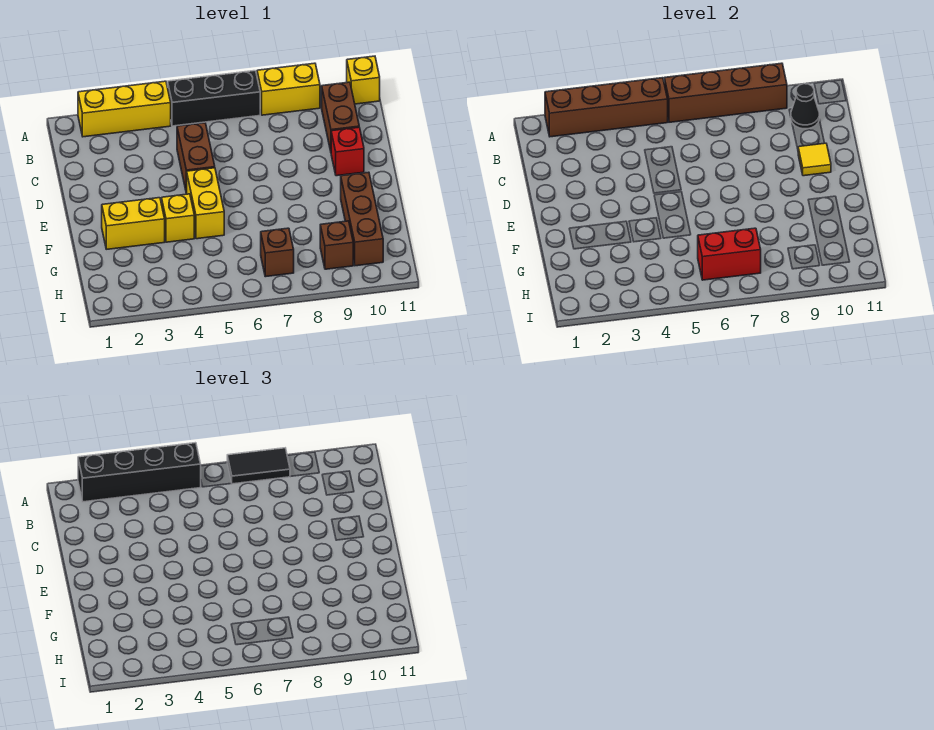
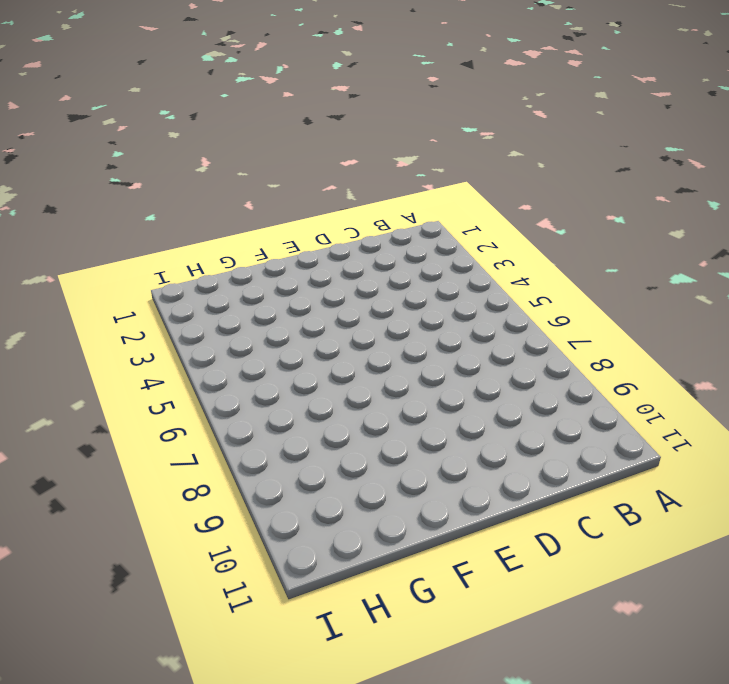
none -> yellow brick A2:A4 level 1
none -> black brick A5:A7 level 1
none -> yellow brick A8:A9 level 1

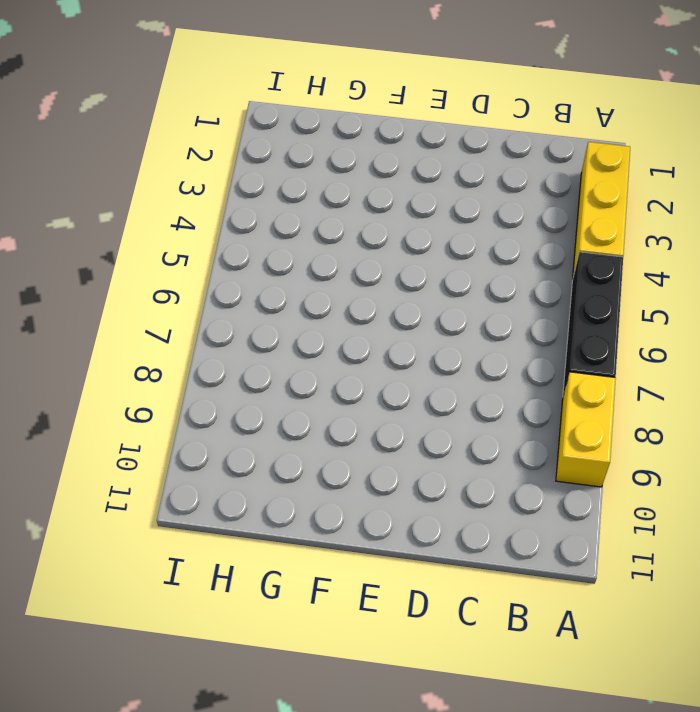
none -> yellow brick A11 level 1
none -> brown brick B10:C10 level 1
none -> brown brick C5:D5 level 1

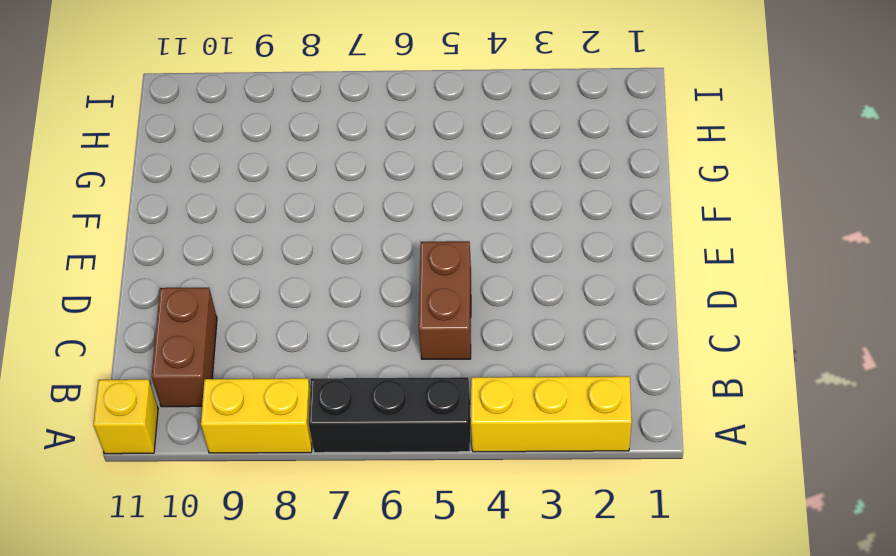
none -> red brick D10 level 1
none -> yellow brick E5:F5 level 1
none -> yellow brick F2:F3 level 1

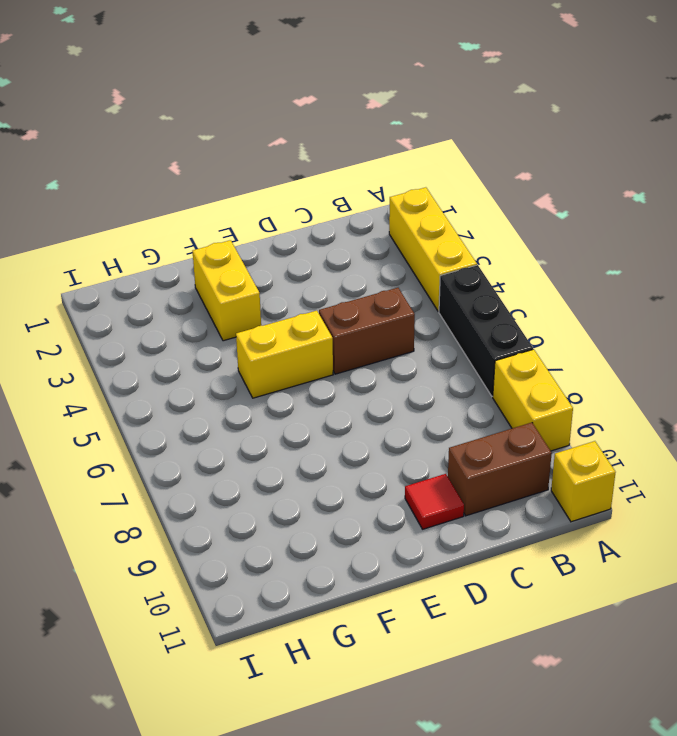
red tile D10 level 1 -> red brick D10 level 1
none -> yellow brick F4 level 1
none -> brown brick F10:H10 level 1
none -> brown brick H7 level 1

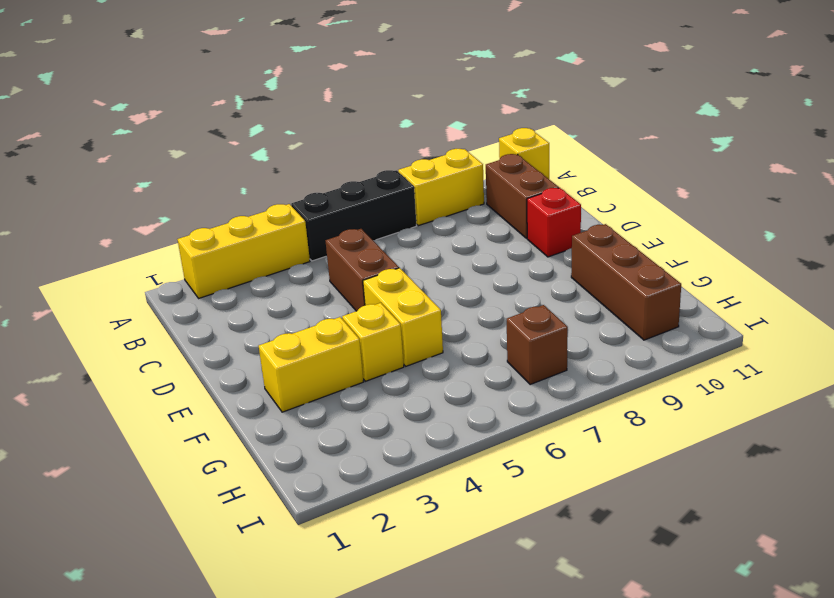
none -> brown brick H9 level 1
none -> brown brick A2:A5 level 2
none -> brown brick A6:A9 level 2

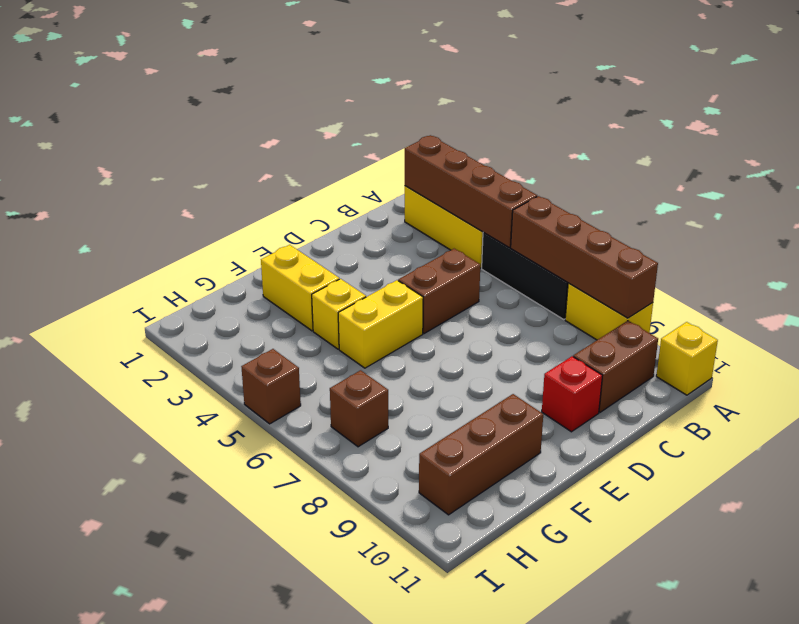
brown brick I5 level 1 -> brown brick H9 level 1
none -> black cone B10 level 2
none -> yellow tile D10 level 2
none -> red brick H6:H7 level 2

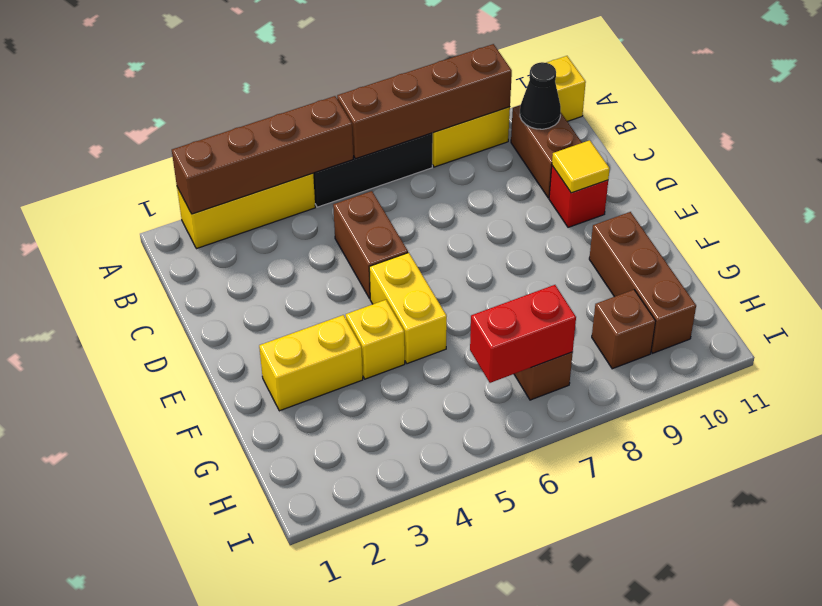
none -> black brick A2:A5 level 3
none -> black tile A7:A8 level 3

